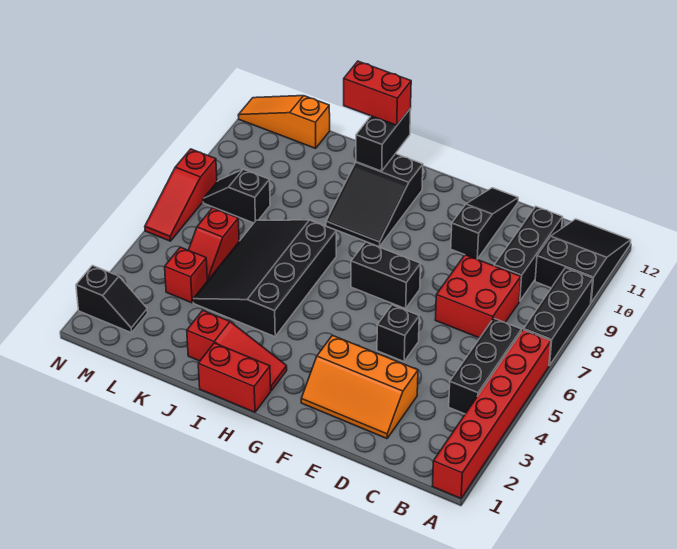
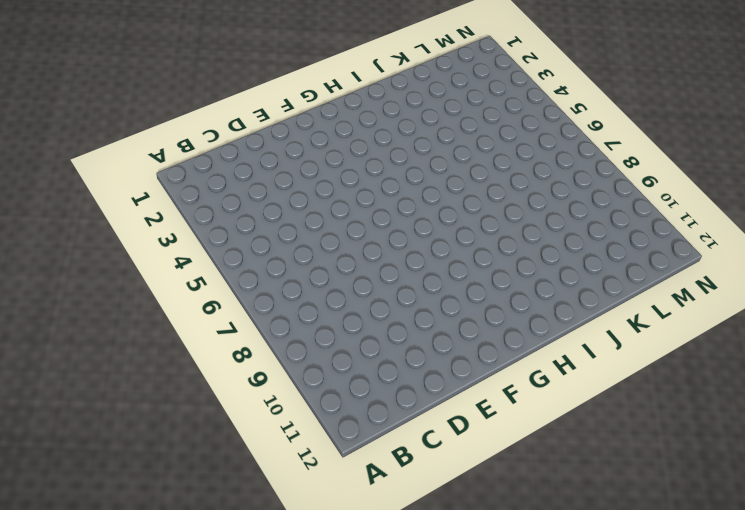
none -> red brick A1:A6 level 1
none -> black brick A7:A9 level 1
none -> black slope A10:B12 level 1 top 10

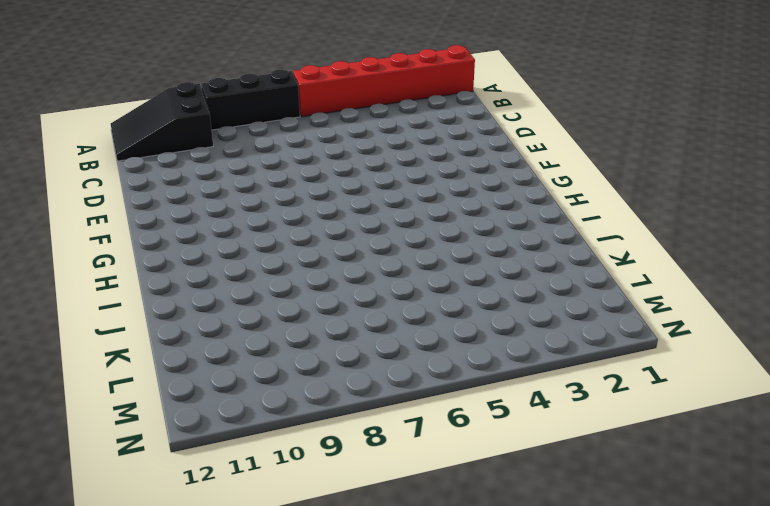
none -> black brick B4:B6 level 1
none -> red brick C7:D8 level 1
none -> black brick C9:C11 level 1

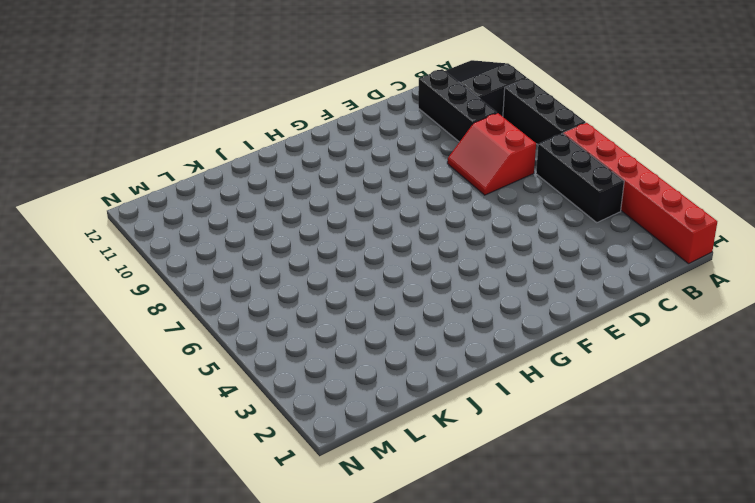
red slope C7:D8 level 1 top C -> red brick C7:D8 level 1
none -> orange slope D2:F3 level 1 top 3
none -> black brick E5 level 1
none -> black slope E10:E12 level 1 top 10

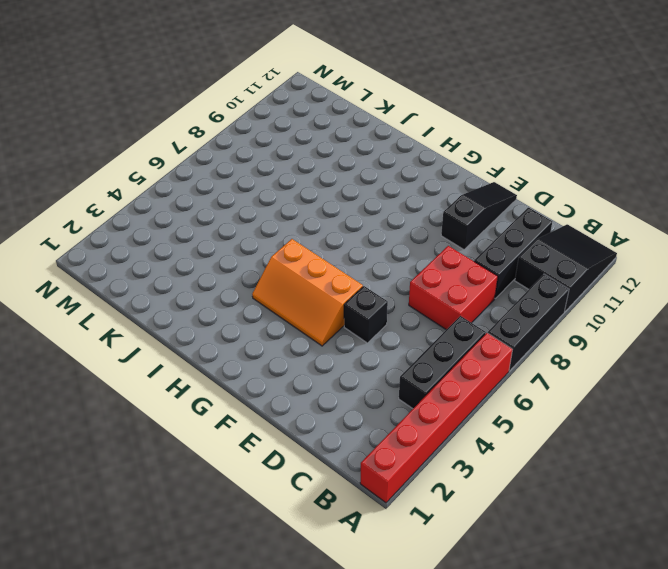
orange slope F4:H5 level 1 top 5 -> orange slope D2:F3 level 1 top 3
none -> black brick F7:G7 level 1
none -> red brick H1:I1 level 1
none -> red slope H2:J2 level 1 top J

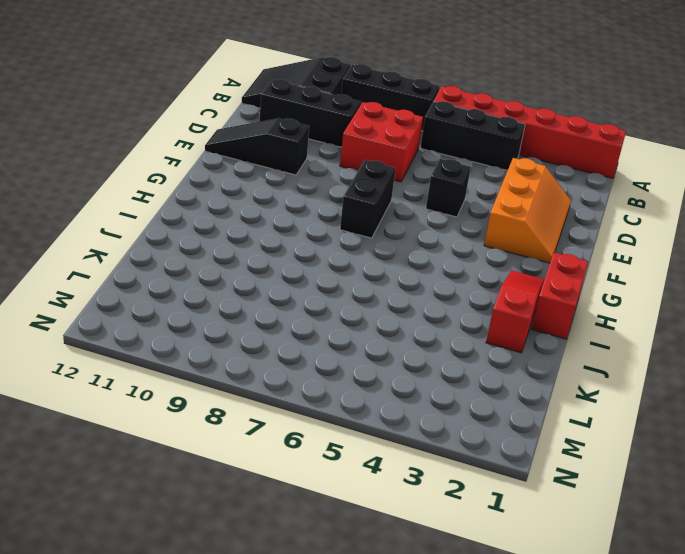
none -> black slope H9:I11 level 1 top 11
none -> black slope I4:K7 level 1 top I
none -> red brick L4 level 1

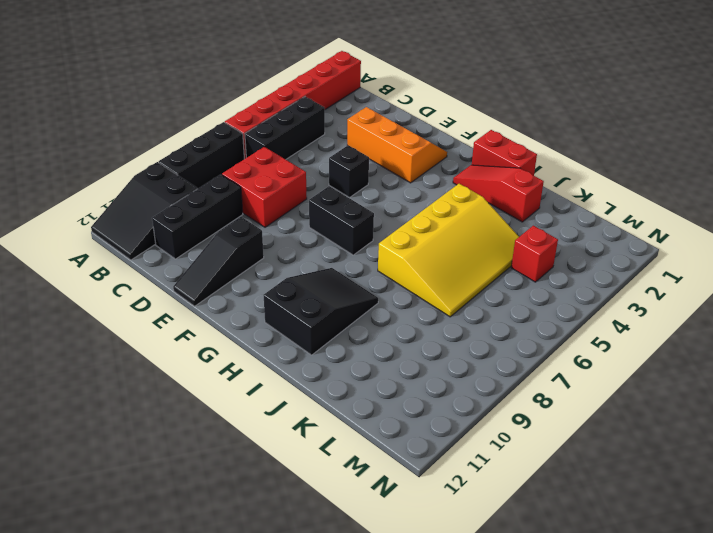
yellow slope I4:K7 level 1 top I -> black slope I4:K7 level 1 top I
none -> red slope L5:L6 level 1 top 6
none -> black slope L8:M8 level 1 top L
none -> orange slope L12:N12 level 1 top L

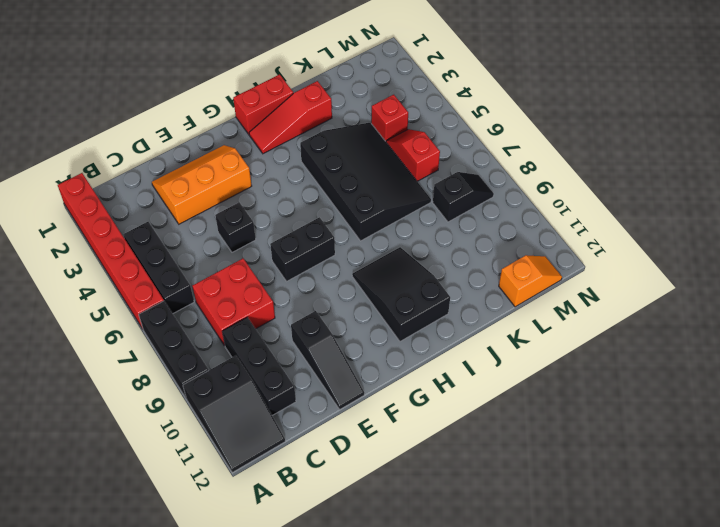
orange slope L12:M12 level 1 top L -> orange slope L12:N12 level 1 top L
none -> black slope M2:N2 level 1 top N
none -> red slope N6:N8 level 1 top 8
none -> black brick I11:I12 level 2

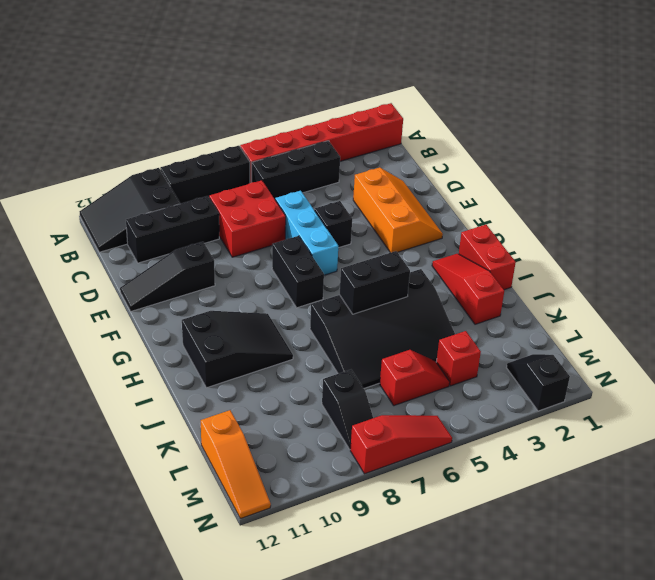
cyan brick D6:F6 level 1 -> none
black brick I5:I6 level 2 -> black brick I11:I12 level 2
none -> red brick I12:J12 level 3

